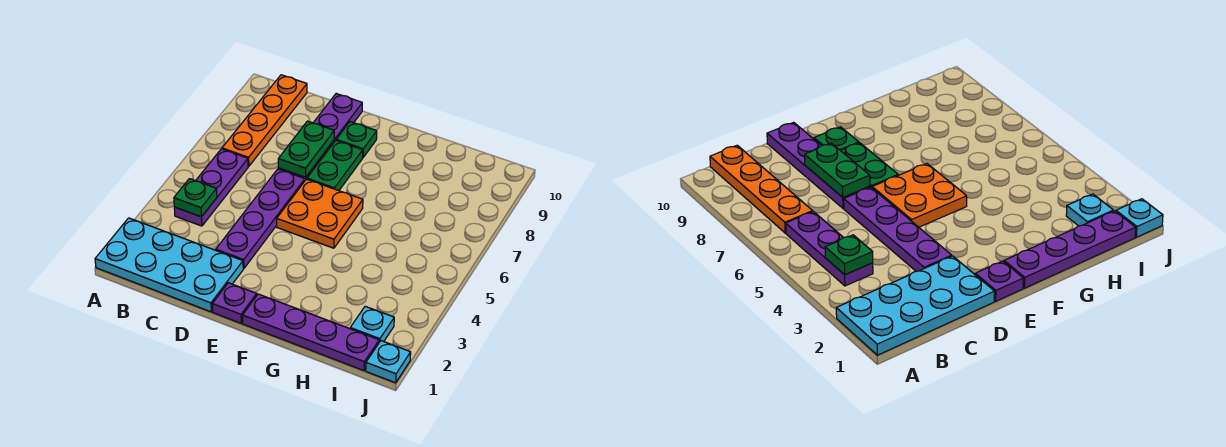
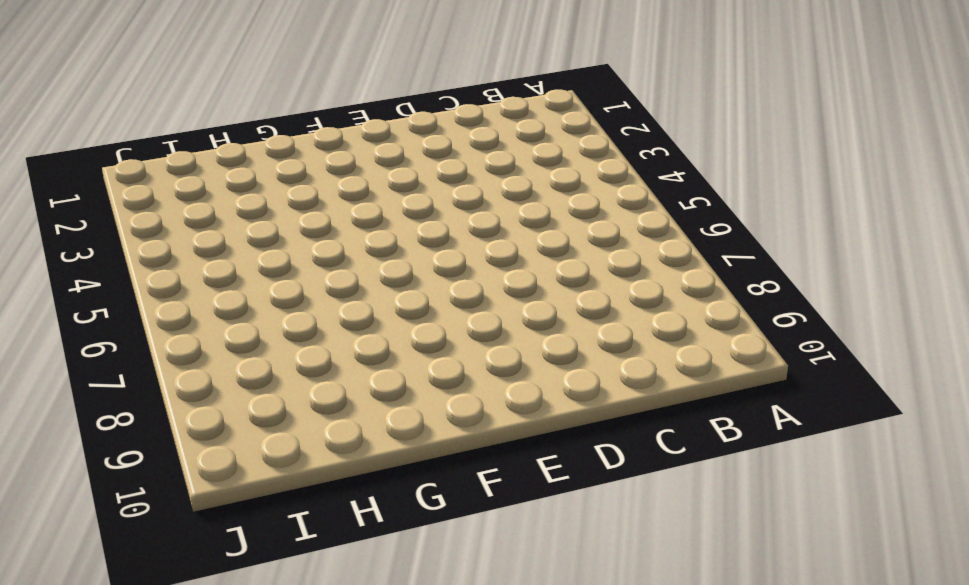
none -> cyan plate A1:D2 level 1
none -> purple plate B4:B6 level 1
none -> orange plate B7:B10 level 1

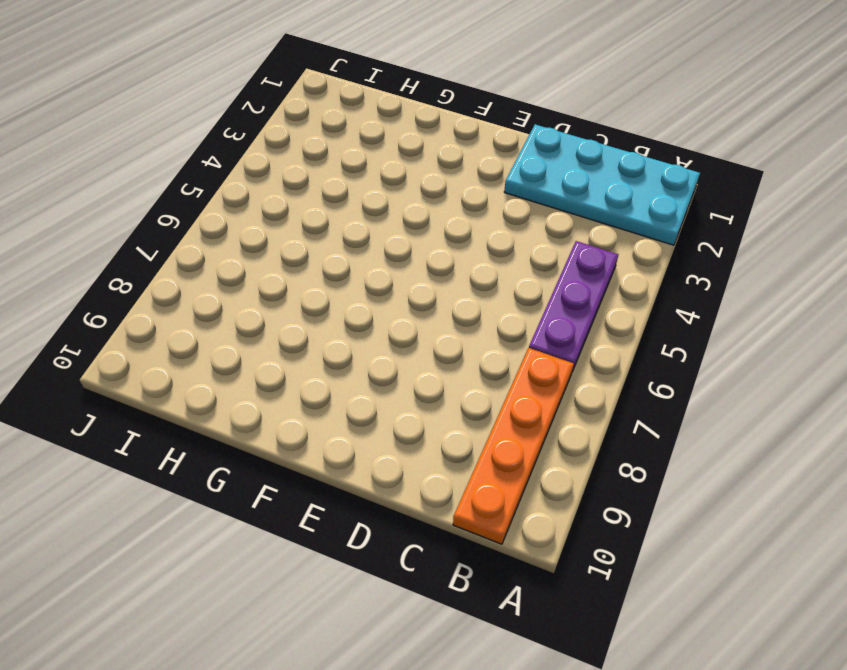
none -> purple plate D3:D6 level 1
none -> purple plate D7:D10 level 1
none -> purple plate E1 level 1

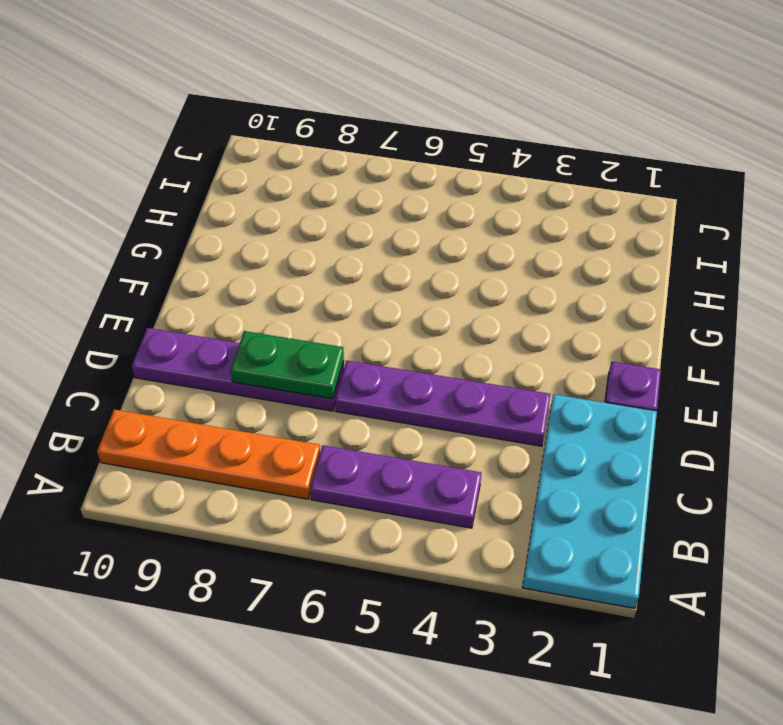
none -> orange plate E5:F6 level 1
none -> green plate E7:E8 level 1
none -> green plate E9 level 1

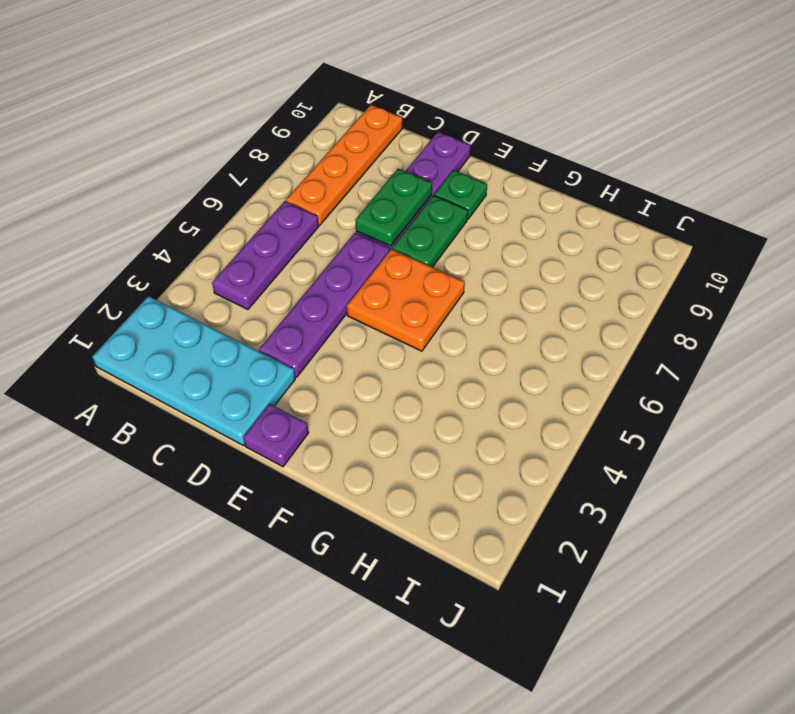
none -> purple plate F1:I1 level 1
none -> cyan plate I2 level 1
none -> cyan plate J1 level 1

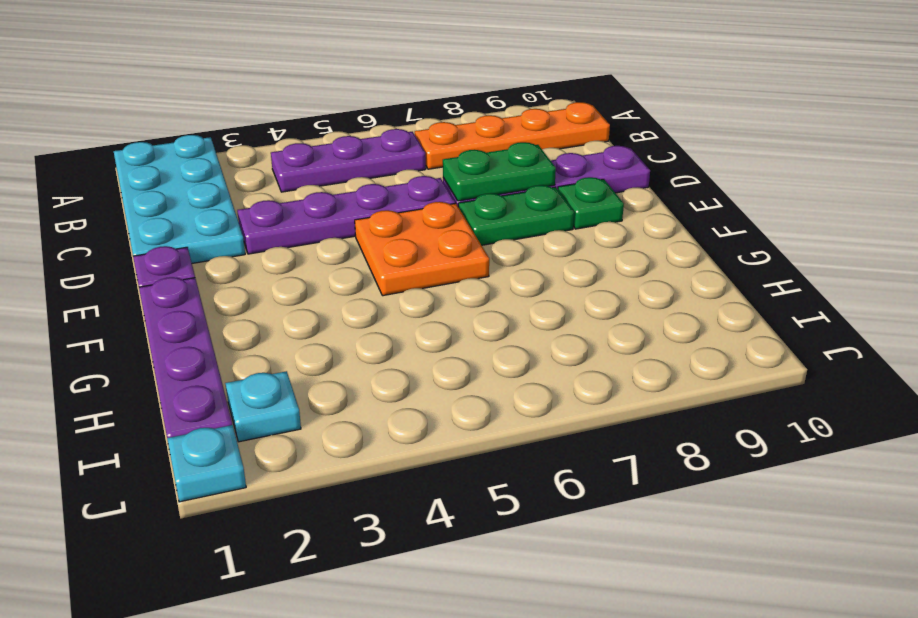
none -> green plate B4 level 2

